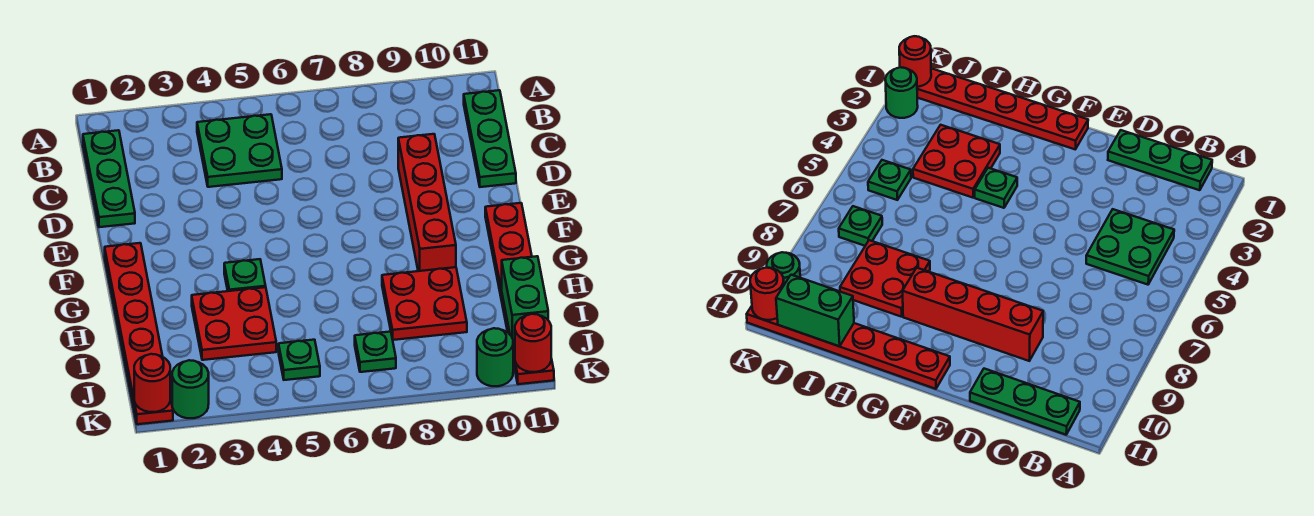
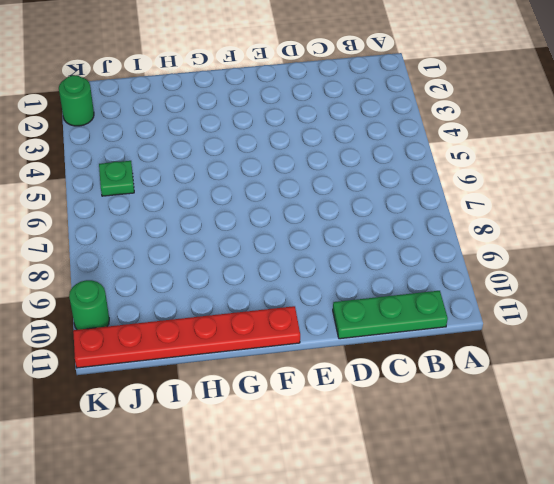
none -> green plate B1:D1 level 1
none -> green plate B4:C5 level 1
none -> red brick D9:G9 level 1

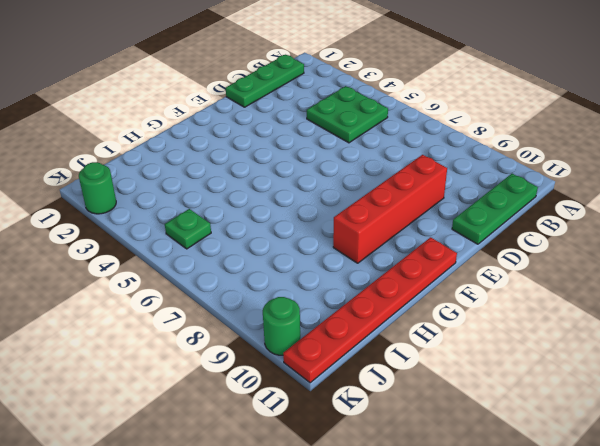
none -> red plate F1:K1 level 1
none -> green plate G4 level 1
none -> red plate H3:I4 level 1

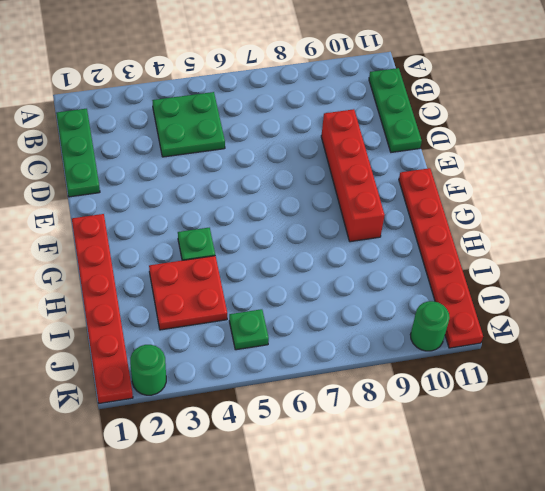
none -> red plate H8:I9 level 1
none -> green plate J7 level 1
none -> green brick I11:J11 level 2

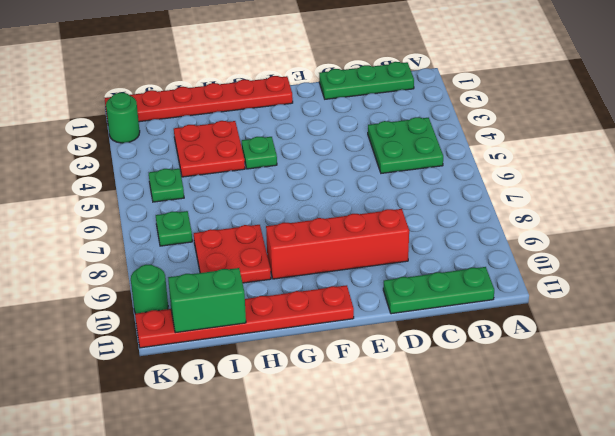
none -> red round brick K1 level 2
none -> red round brick K11 level 2

